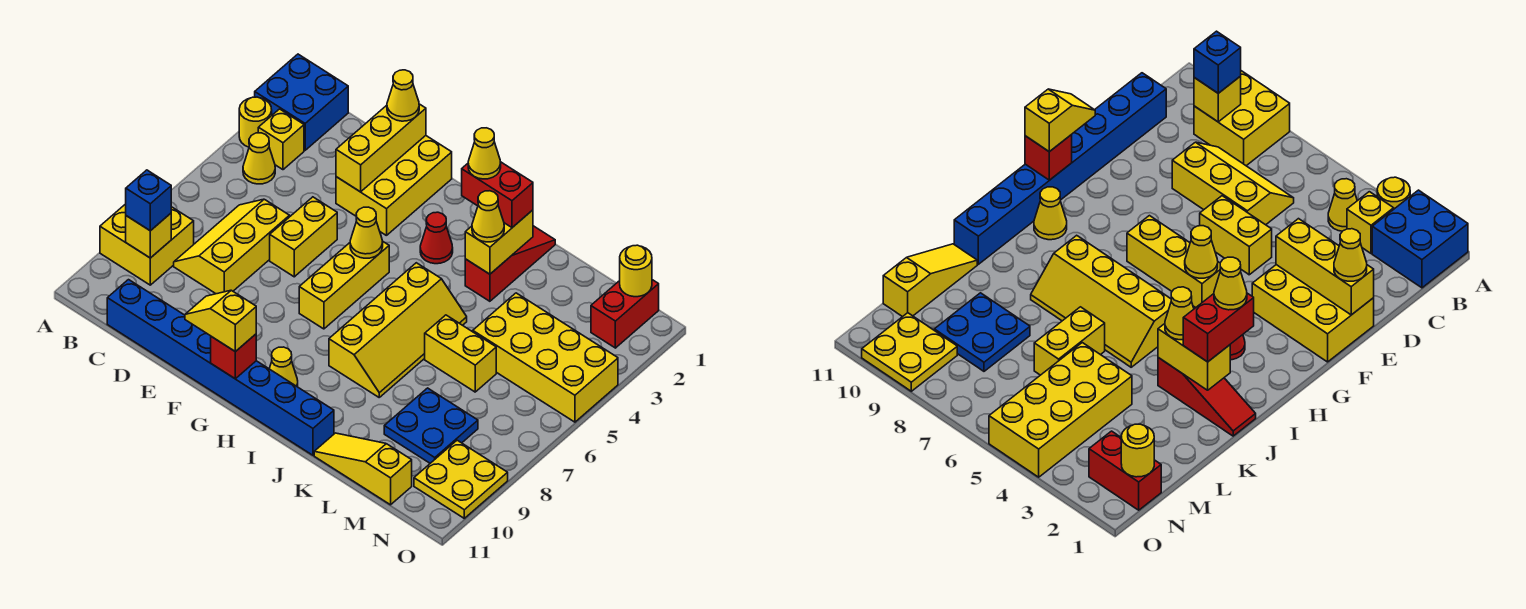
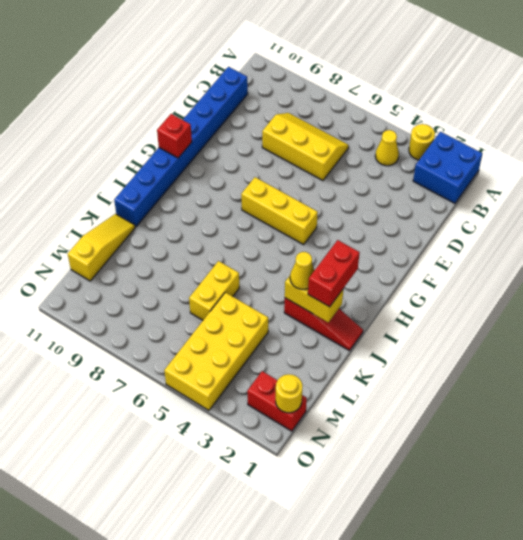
none -> yellow brick A8:B9 level 1
none -> yellow brick B3 level 1
none -> yellow brick E1:F3 level 1
none -> yellow brick E5:E6 level 1

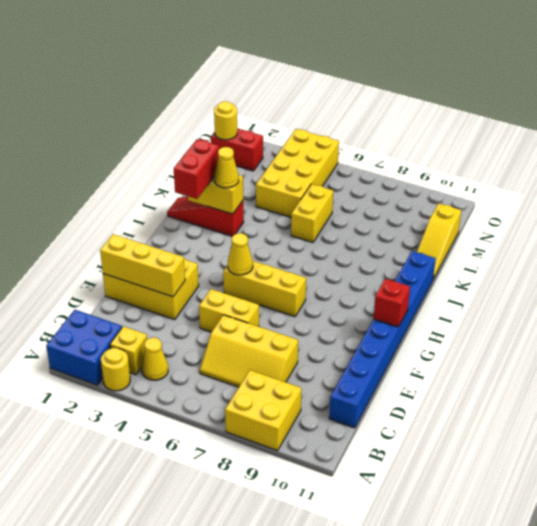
none -> red cone H3 level 1
none -> yellow cone H10 level 1
none -> yellow slope I5:J8 level 1 top I
none -> blue plate L8:M9 level 1

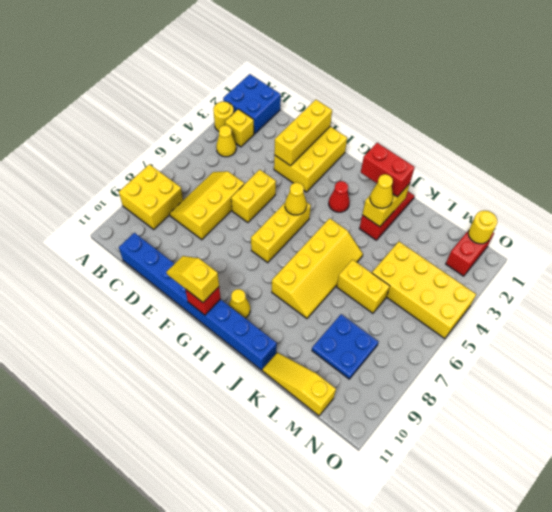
none -> yellow plate N9:O10 level 1
none -> yellow brick B9 level 2
none -> blue brick B9 level 3
none -> yellow cone E1 level 3

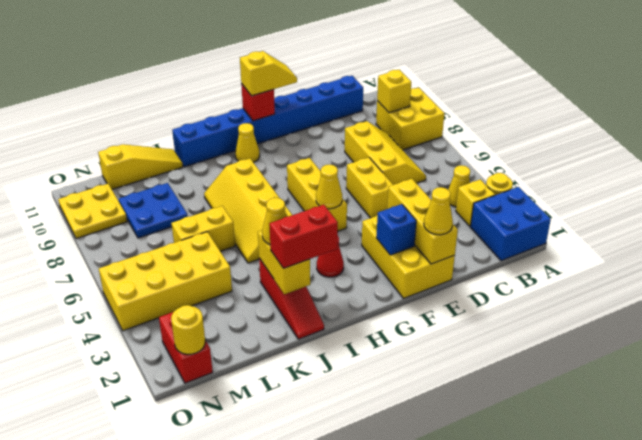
blue brick F2 level 2 -> blue brick B9 level 3
none -> yellow cone I2 level 4

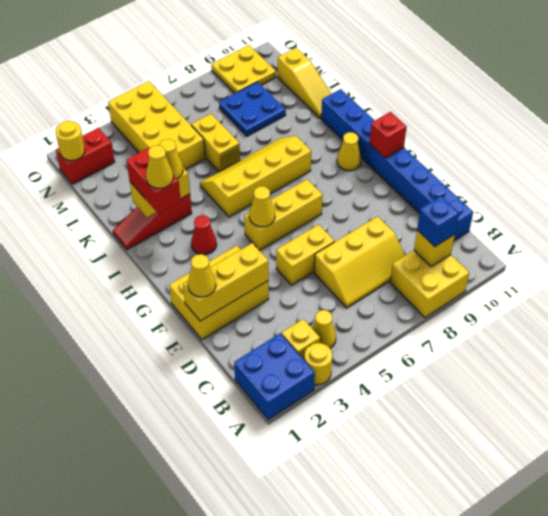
none -> yellow slope F11:G11 level 3 top G

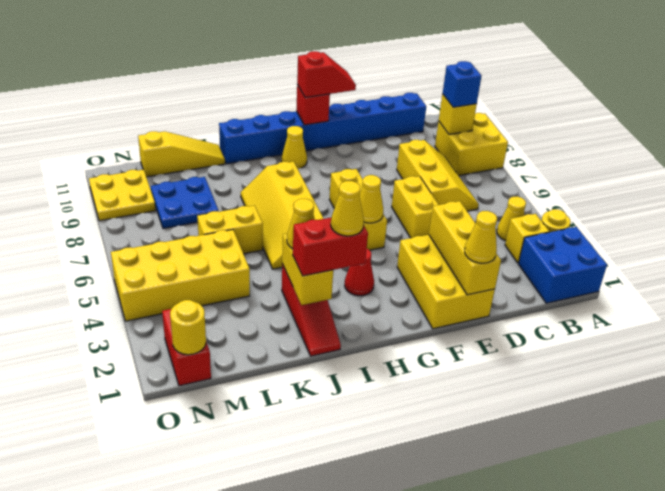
red slope F11:G11 level 3 top G -> yellow slope F11:G11 level 3 top G

